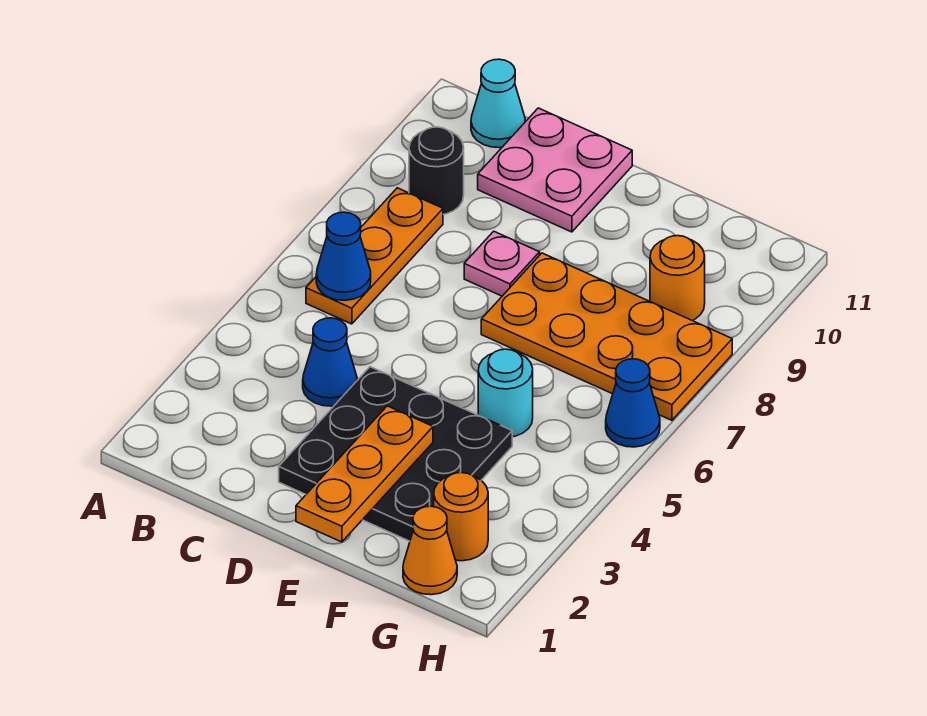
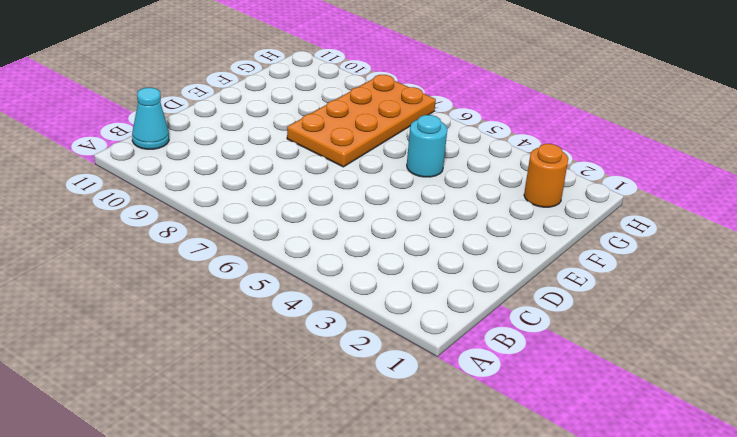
none -> orange plate B6:B8 level 1
none -> black round brick B9 level 1
none -> blue cone C4 level 1

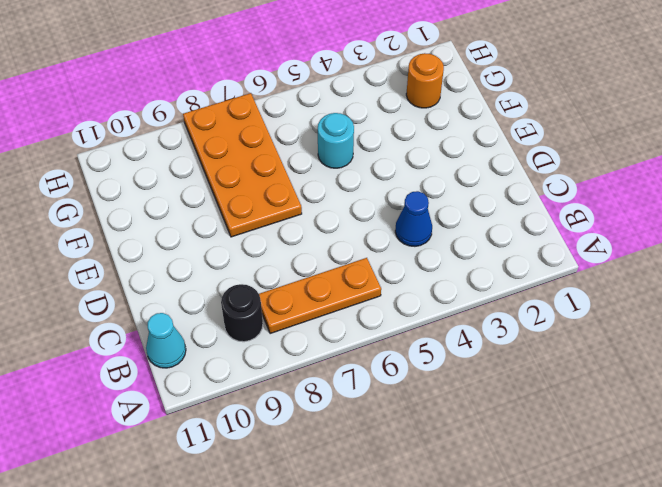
none -> pink plate C10:D11 level 1
none -> black plate D2:F4 level 1
none -> pink plate D8 level 1

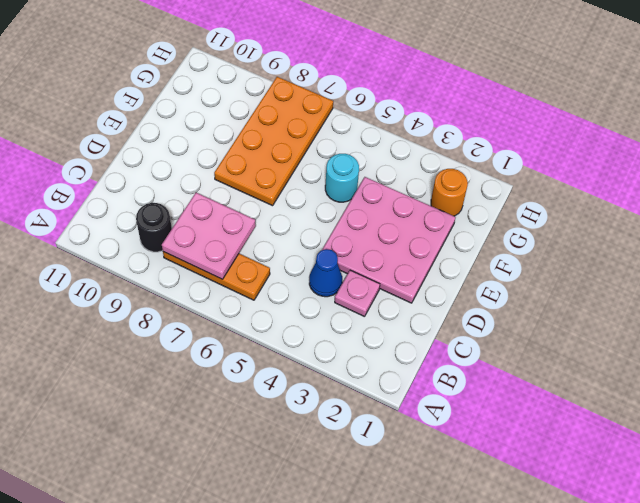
pink plate B7:C8 level 2 -> pink plate C10:D11 level 1
pink plate C3 level 1 -> pink plate D8 level 1
pink plate D2:F4 level 1 -> black plate D2:F4 level 1
none -> cyan cone B11 level 1
none -> orange cone G1 level 1
none -> orange round brick G9 level 1

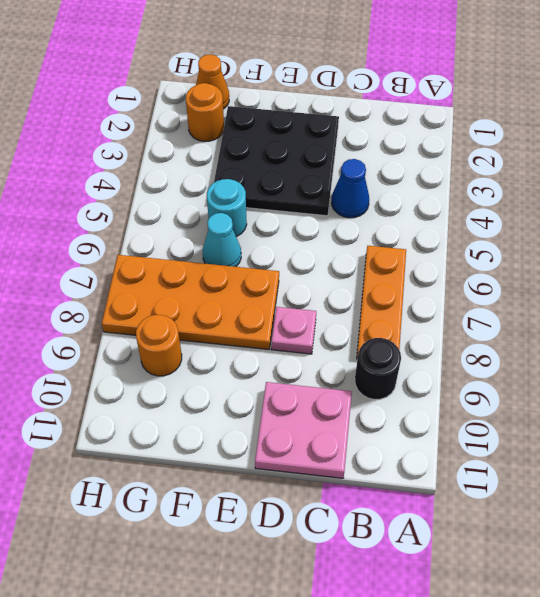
cyan cone F6 level 1 -> cyan cone B11 level 1
none -> blue cone H6 level 1
none -> blue cone B6 level 2
none -> orange plate E1:E3 level 2

